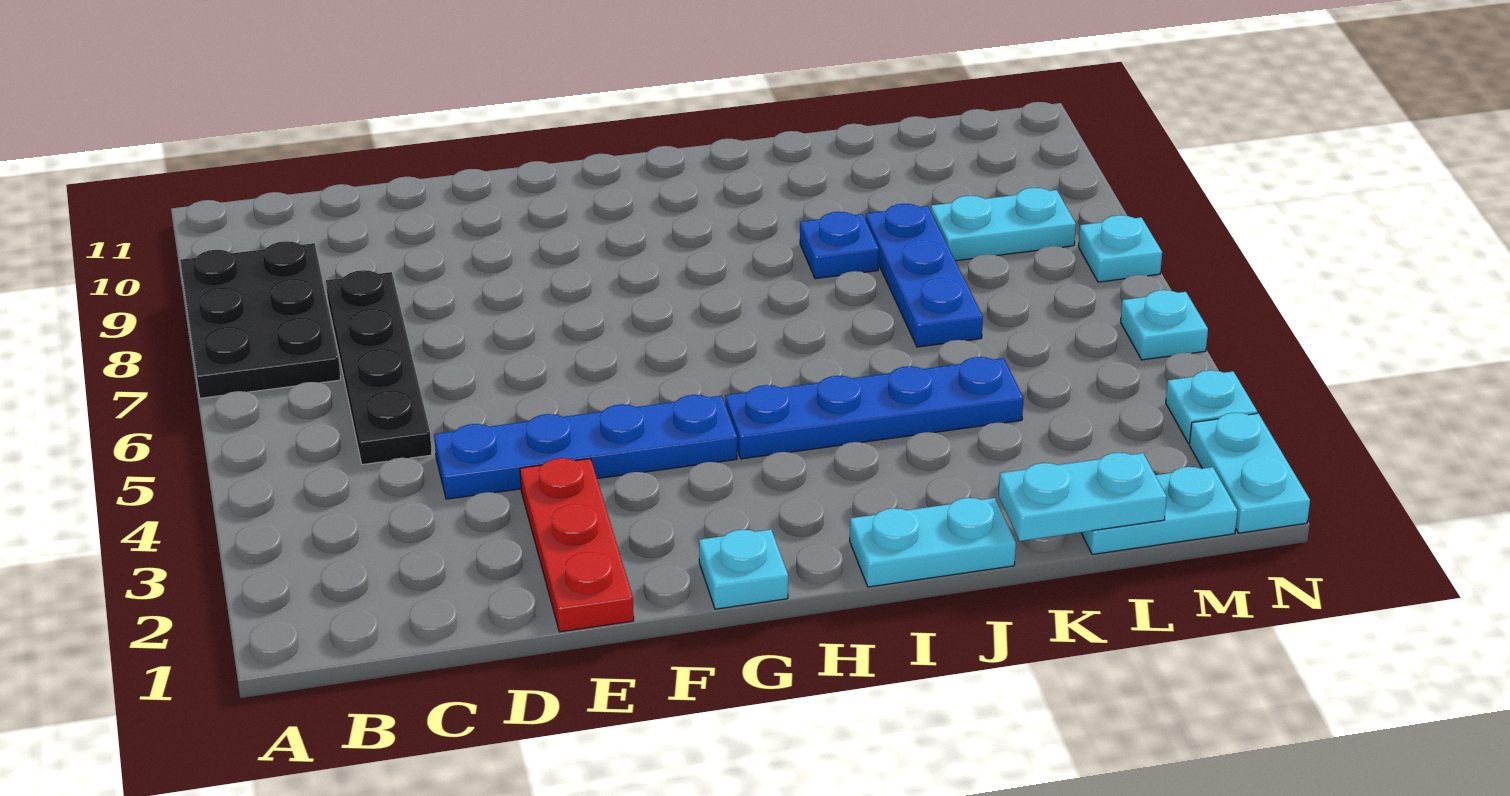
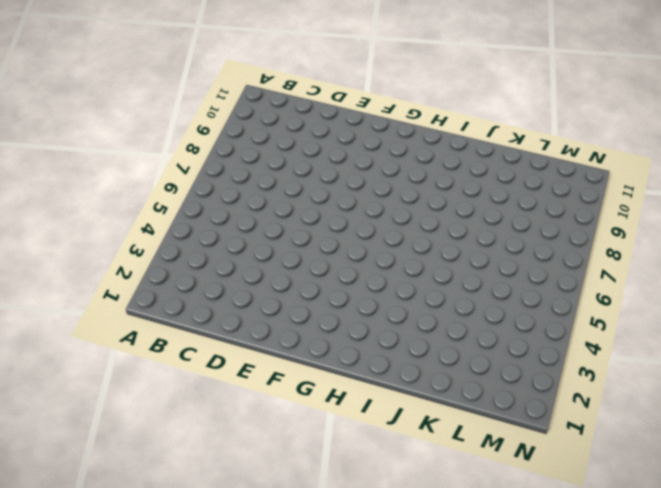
none -> black plate A7:B9 level 1
none -> black plate C5:C8 level 1
none -> blue plate D4:G4 level 1

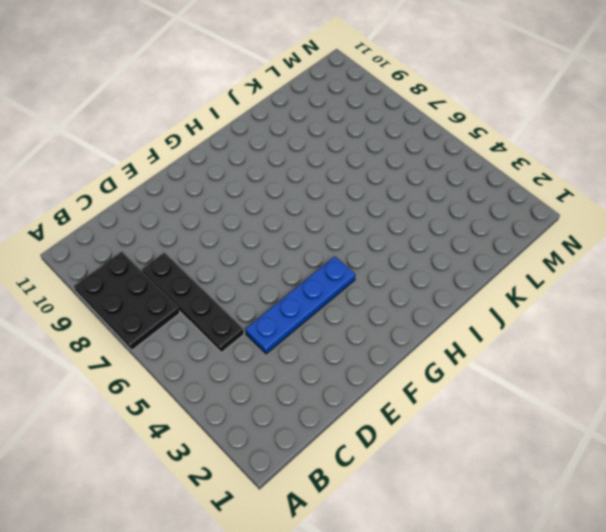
none -> red plate E1:E3 level 1
none -> cyan plate G1 level 1
none -> blue plate H4:K4 level 1

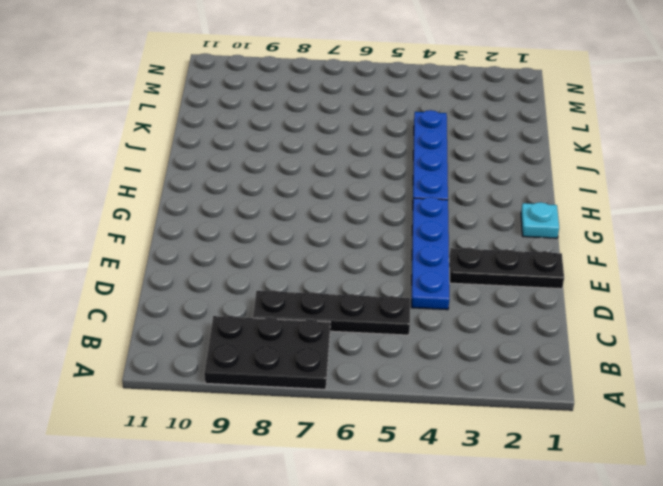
black plate E1:E3 level 1 -> red plate E1:E3 level 1
none -> cyan plate I1:J1 level 1
none -> blue plate J8 level 1
none -> blue plate K6:K8 level 1

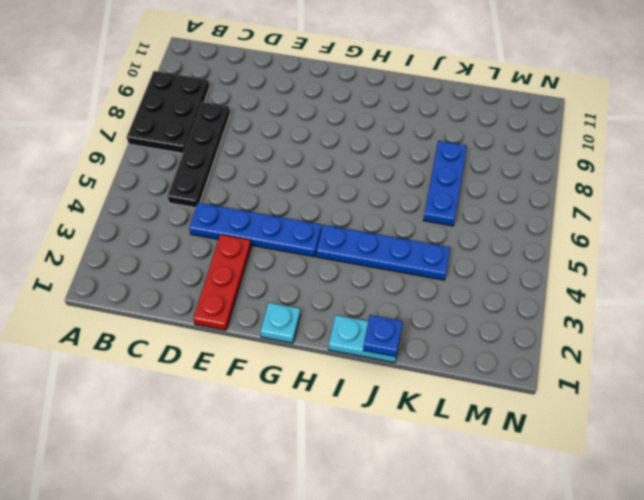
blue plate J1 level 2 -> blue plate J8 level 1
none -> cyan plate L1:M1 level 1
none -> cyan plate L8:M8 level 1
none -> cyan plate N1:N2 level 1

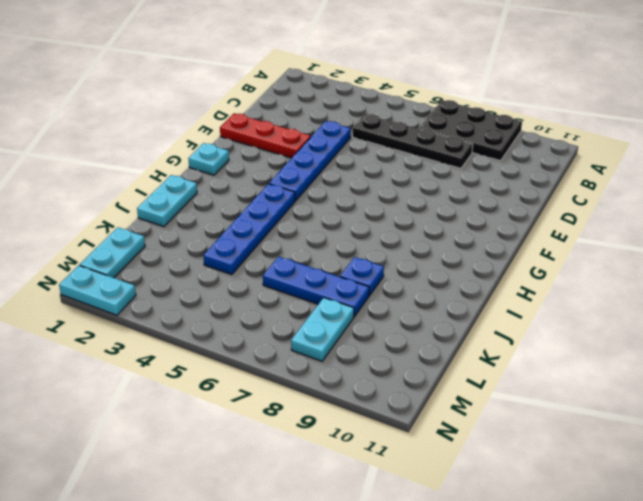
none -> cyan plate N3 level 1
none -> cyan plate N5 level 1
none -> cyan plate N7 level 1

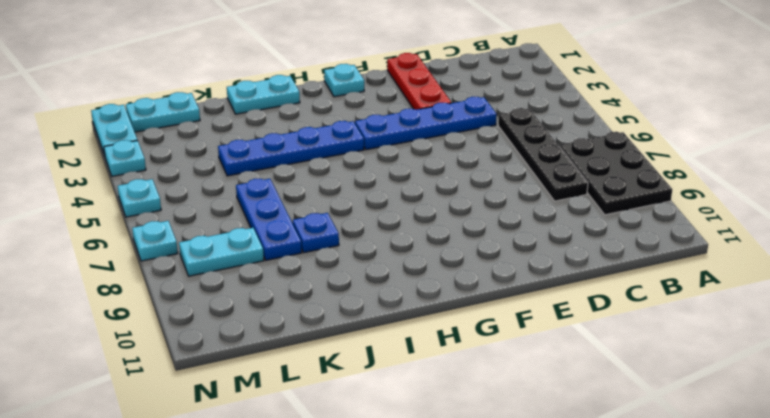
none -> cyan plate K1:L1 level 2

